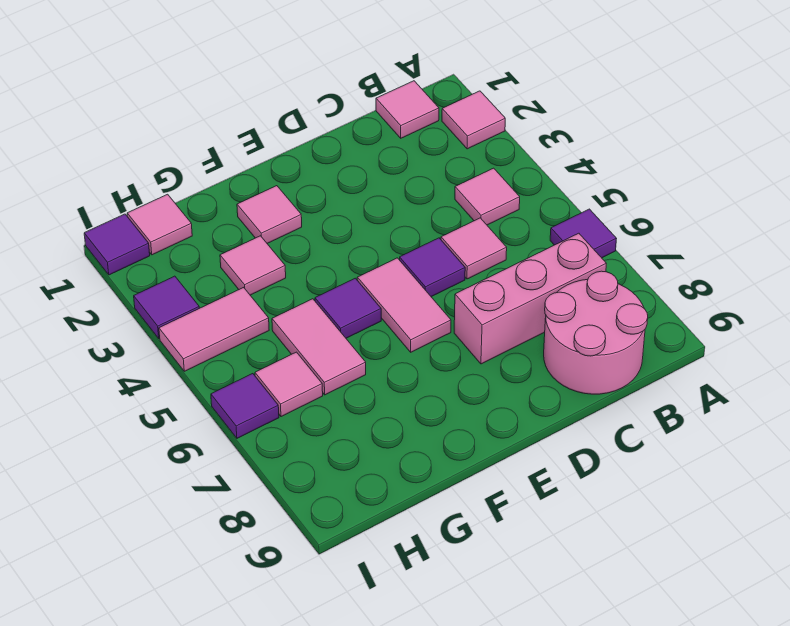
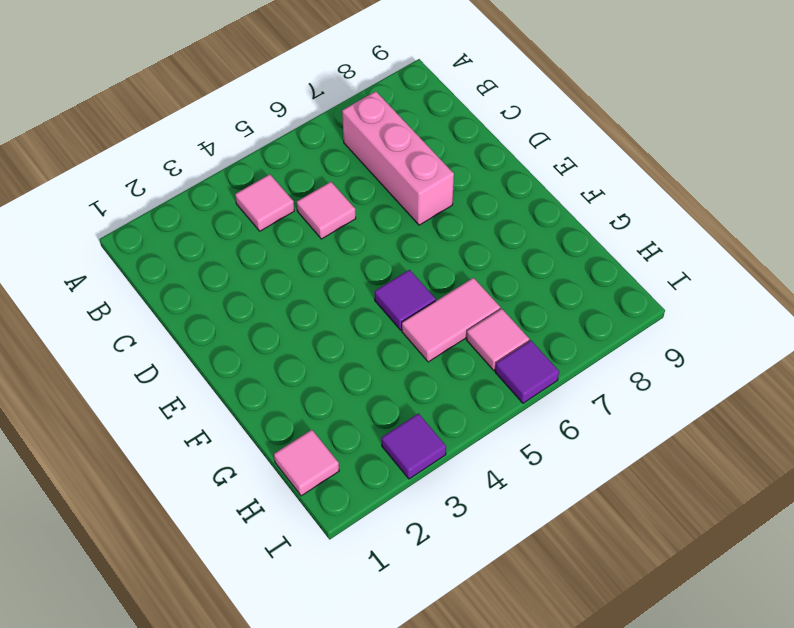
none -> pink tile A2 level 1
none -> purple tile A6 level 1
none -> pink tile B1 level 1

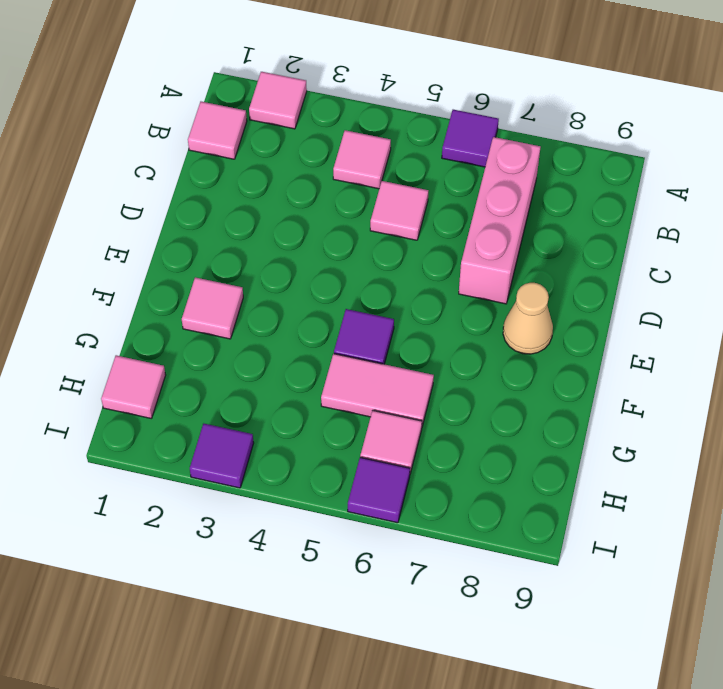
tan cone E8 level 1 -> none
none -> pink round brick B8:C9 level 1
none -> purple tile D5 level 1
none -> pink tile E5:E6 level 1

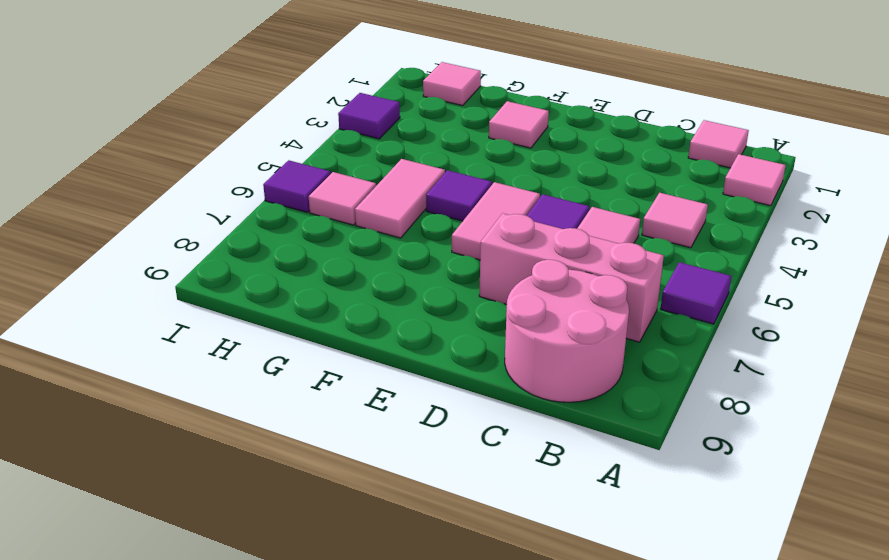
none -> pink tile G3 level 1
none -> pink tile H4:I4 level 1
none -> purple tile I1 level 1

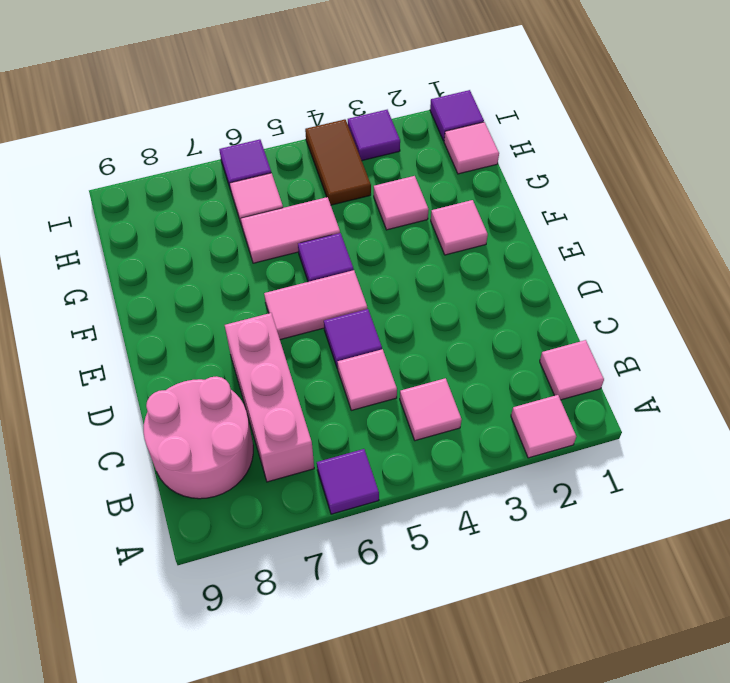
brown tile H4:I4 level 1 -> pink tile H4:I4 level 1

